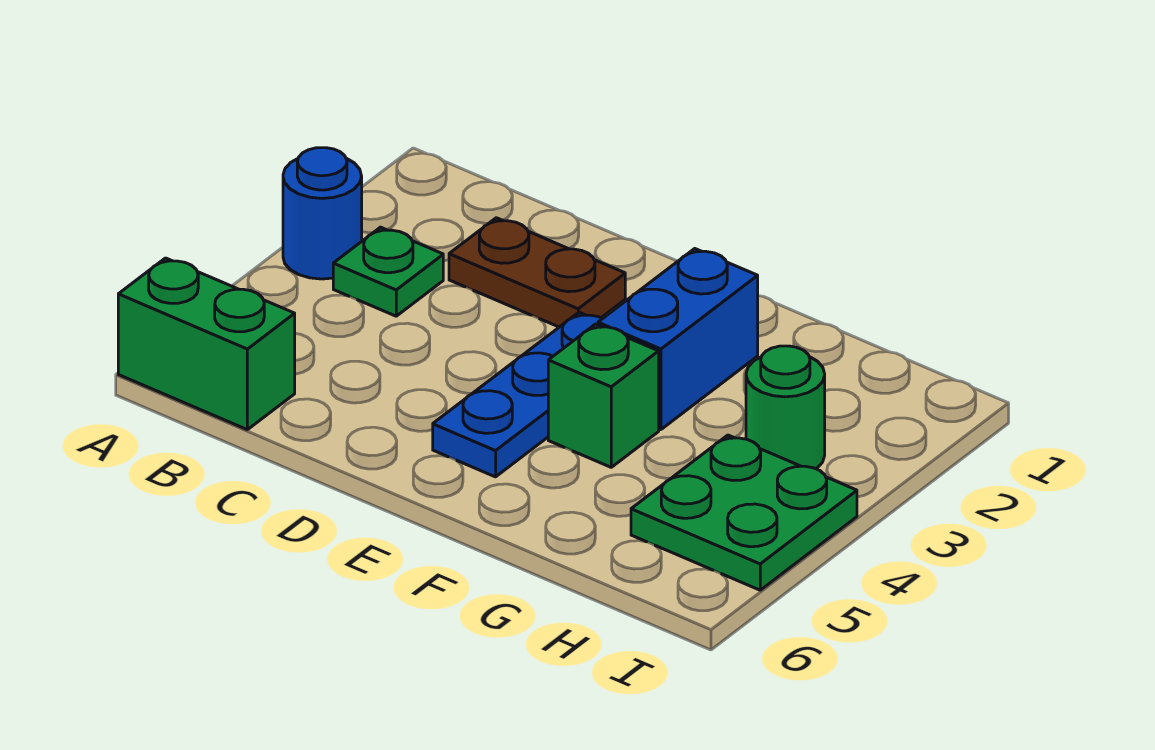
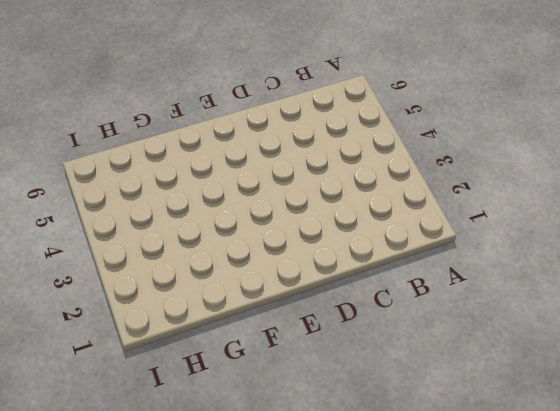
none -> blue round brick A3 level 1
none -> green brick A6:B6 level 1

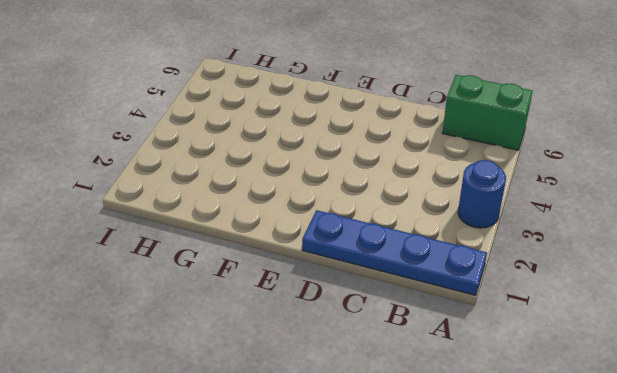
blue plate A1:D1 level 1 -> none
none -> green plate B3 level 1
none -> brown plate C2:D2 level 1

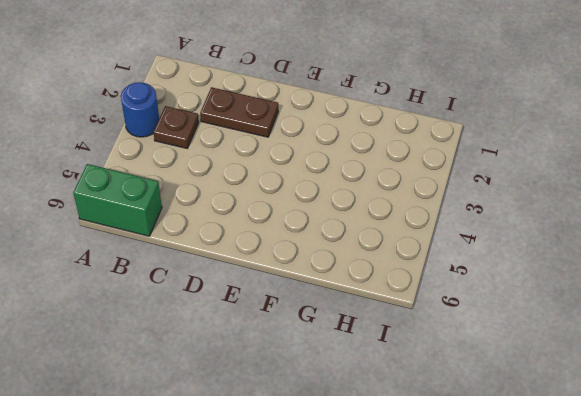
brown plate B3 level 1 -> green plate B3 level 1
none -> blue plate E3:E5 level 1
none -> blue brick F2:F3 level 1

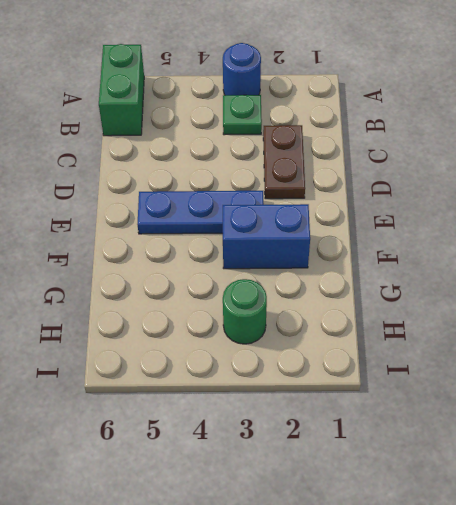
none -> green brick F4 level 1
none -> green plate H4:I5 level 1

